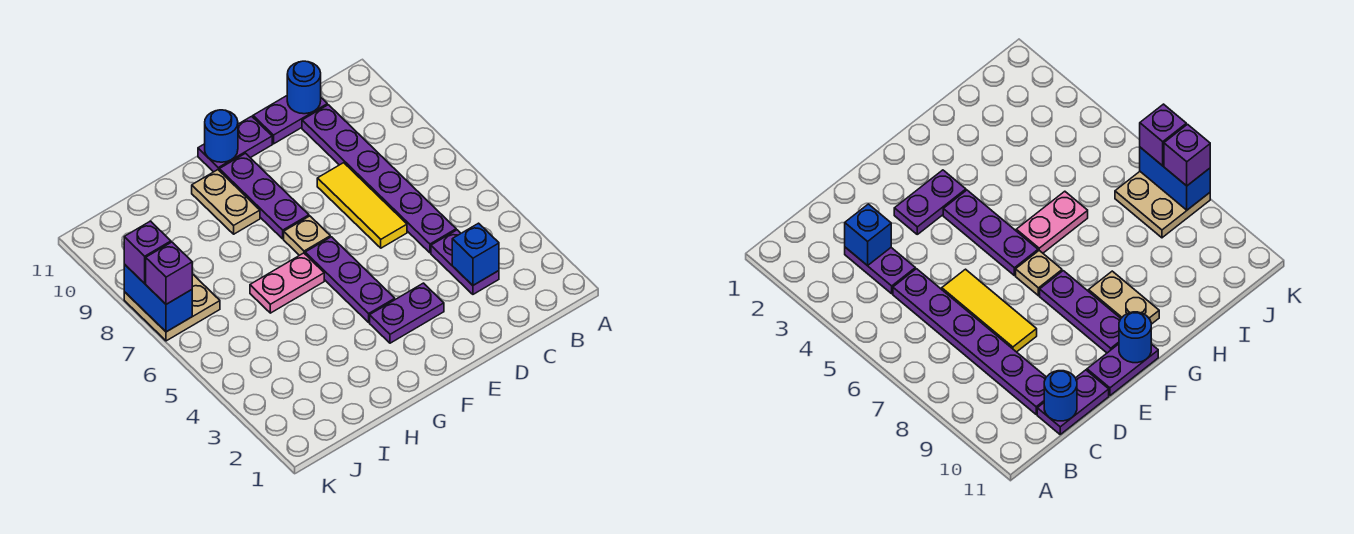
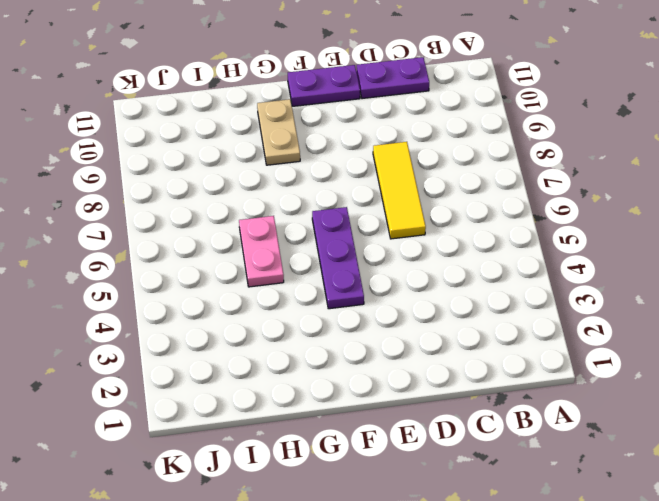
pink plate H5:H6 level 1 -> pink plate G6:H6 level 1
none -> purple plate C3:C4 level 1
none -> purple plate C5:C10 level 1
none -> purple plate E3:F3 level 1

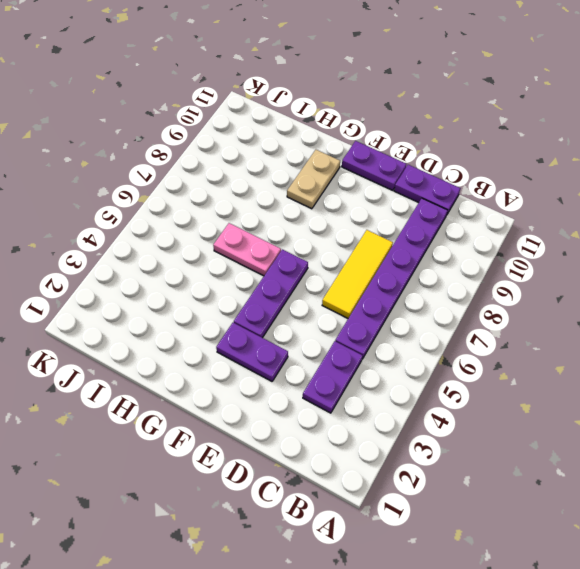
none -> tan plate F7 level 1
none -> purple plate F8:F10 level 1
none -> tan plate J7:K8 level 1

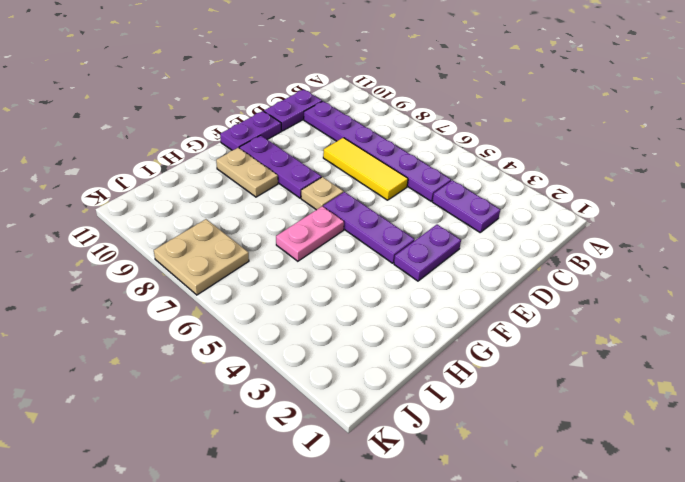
none -> blue brick C3 level 2
none -> blue round brick C11 level 2
none -> blue round brick F11 level 2

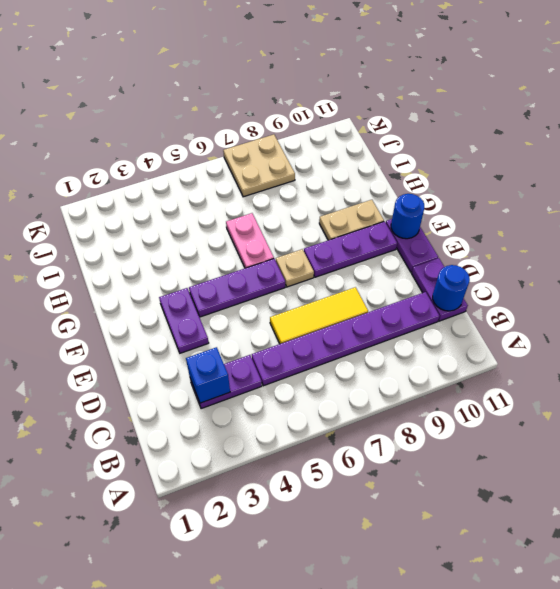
none -> blue brick K7:K8 level 2
none -> purple brick K7 level 3
none -> purple brick K8 level 3

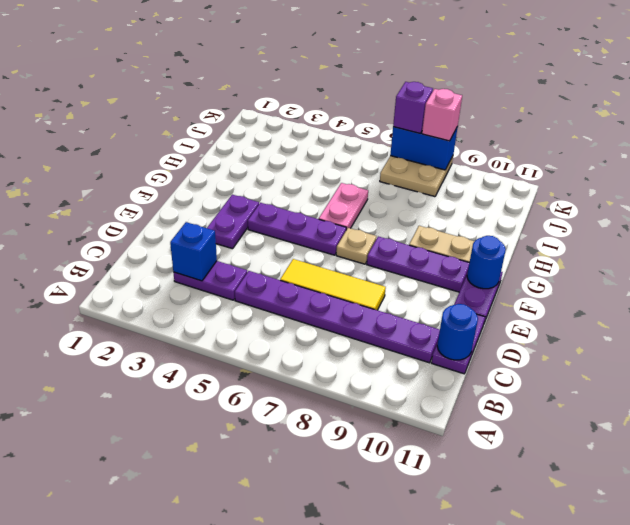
pink brick K8 level 3 -> purple brick K8 level 3

